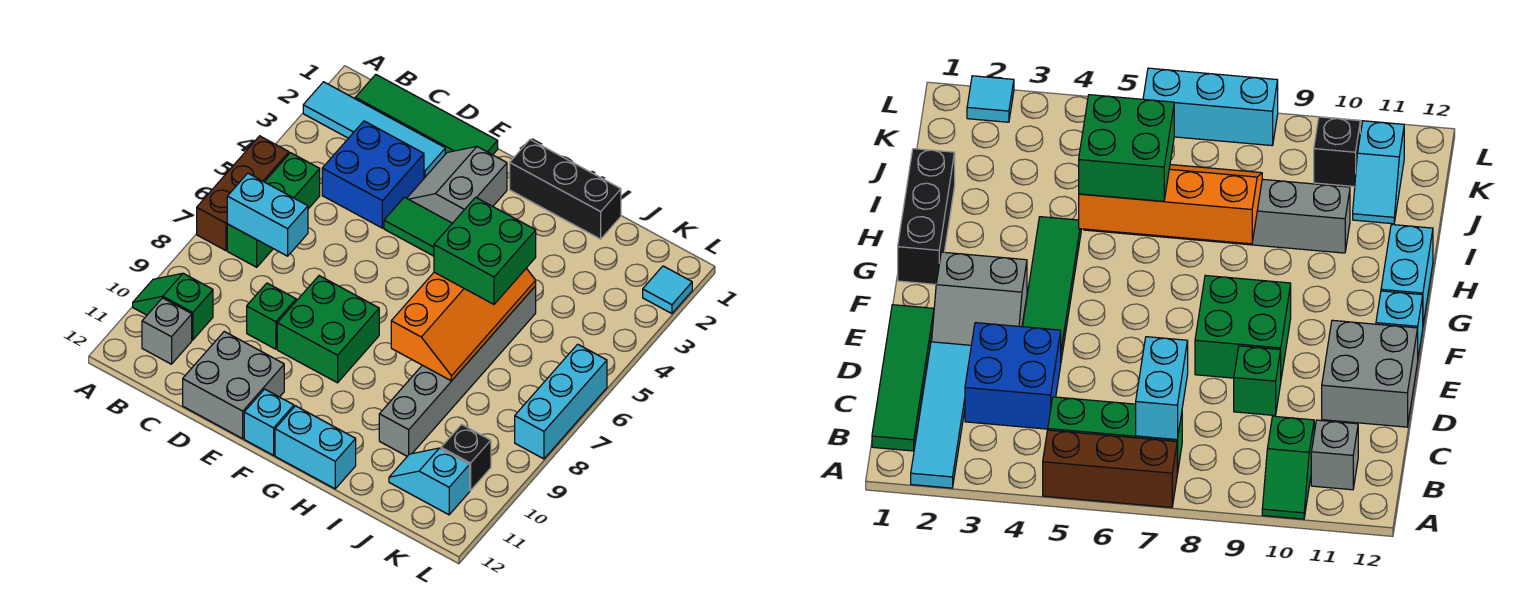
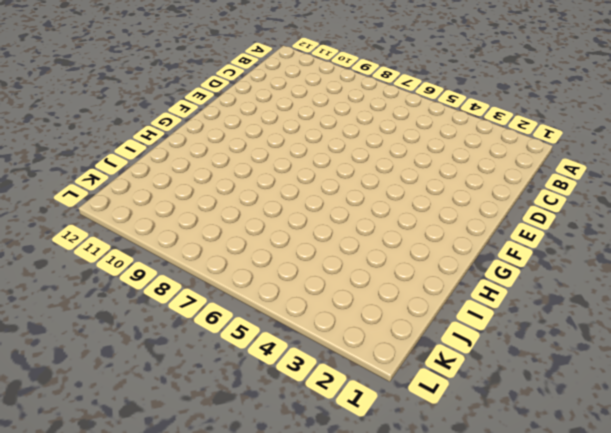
none -> cyan tile A2:D2 level 1
none -> brown brick A5:A7 level 1
none -> green slope A10:B10 level 1 top B

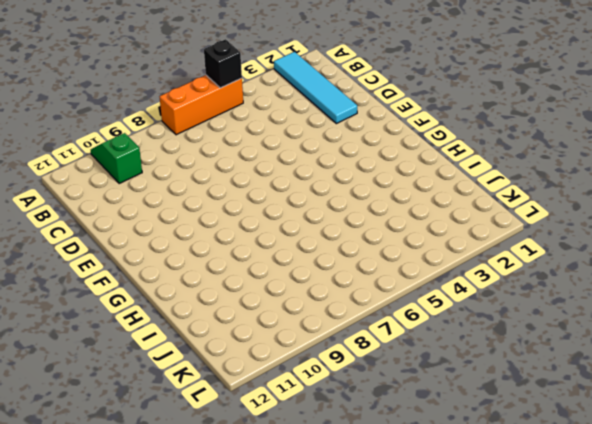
orange brick A5:A7 level 1 -> brown brick A5:A7 level 1
black brick A5 level 2 -> black brick K10 level 1
none -> green tile B1:E1 level 1
none -> green brick B5:B7 level 1
none -> grey brick B11 level 1

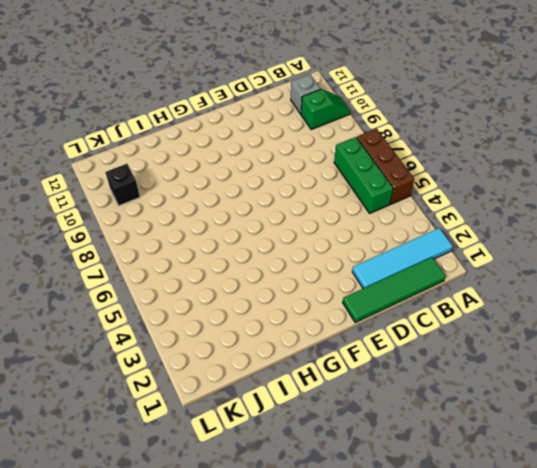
none -> blue brick C3:D4 level 1
none -> green brick D9 level 1
none -> grey brick D11:E12 level 1

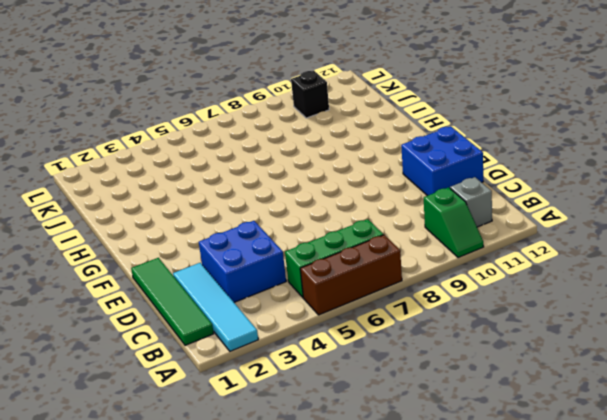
blue brick D11:E12 level 1 -> grey brick D11:E12 level 1
none -> green brick D9 level 1
none -> grey slope E2:F3 level 1 top F
none -> green tile E4:H4 level 1

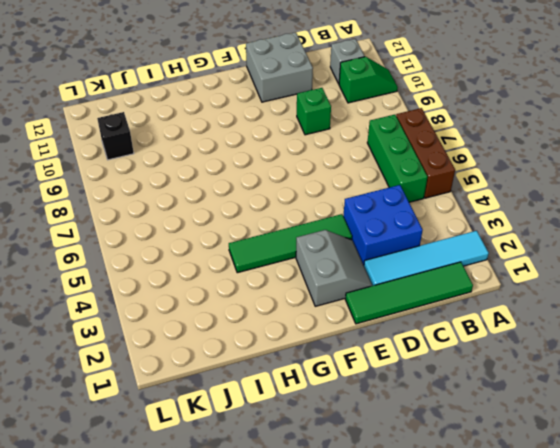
none -> green brick E8:F9 level 1
none -> cyan brick F12 level 1
none -> black brick G1:I1 level 1

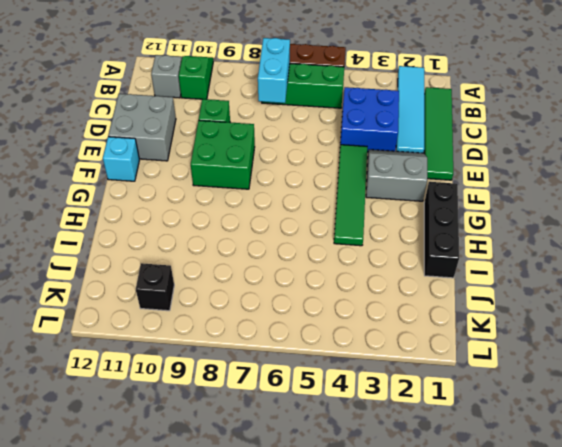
none -> cyan brick G12:H12 level 1
none -> grey brick I5:I10 level 1
none -> cyan slope J11:K11 level 1 top K

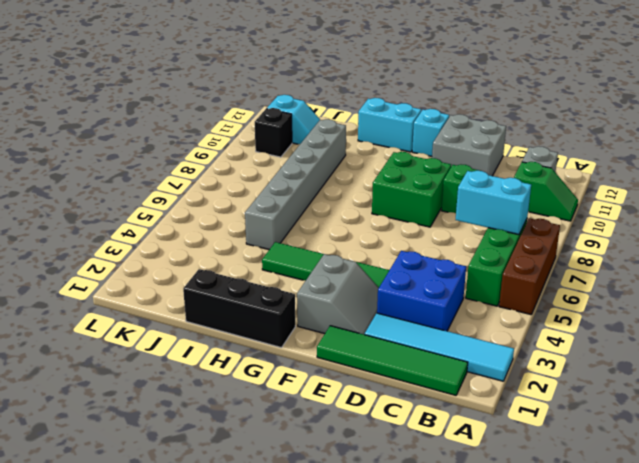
none -> cyan tile L2 level 1
none -> cyan brick L6:L8 level 1
none -> orange slope H5:I8 level 2 top H

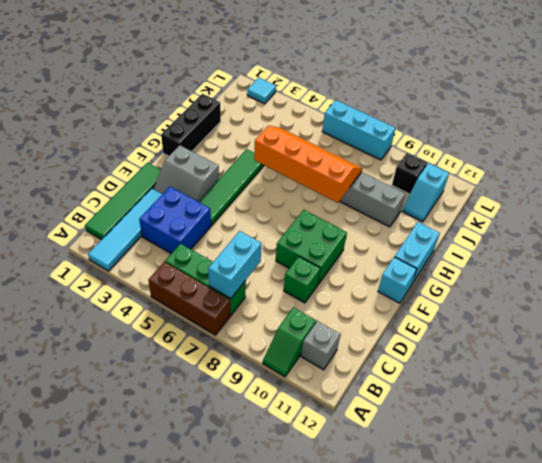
none -> grey brick D11:E12 level 1
none -> green brick H5:I6 level 3

